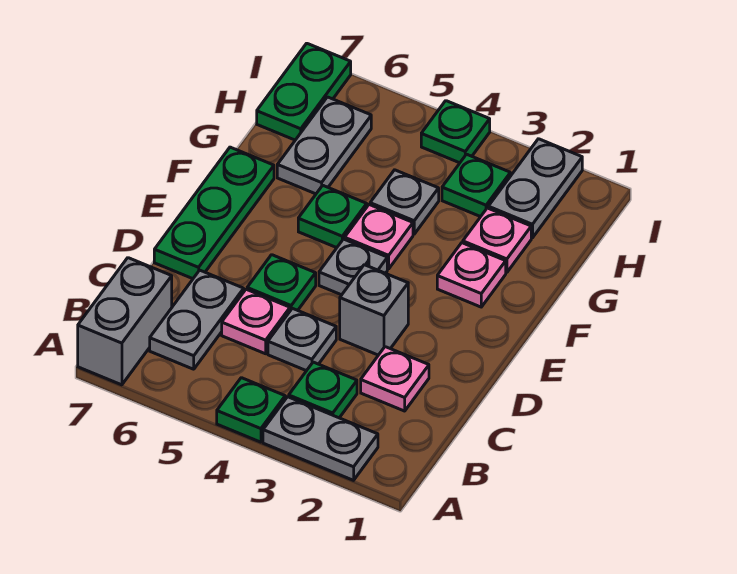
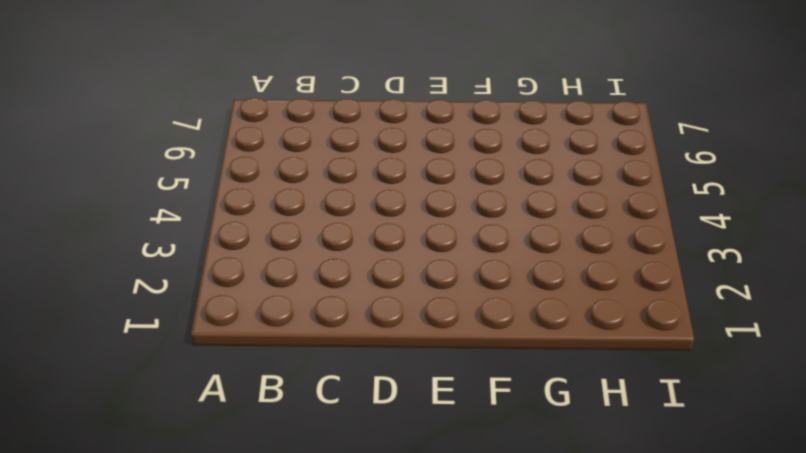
none -> grey plate A2:A3 level 1
none -> green plate A4 level 1
none -> grey brick A7:B7 level 1

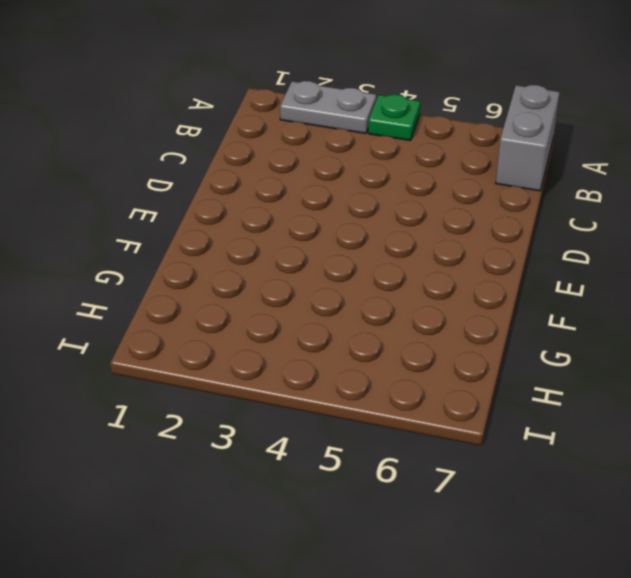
none -> green plate B3 level 1
none -> grey plate B6:C6 level 1
none -> pink plate C2 level 1

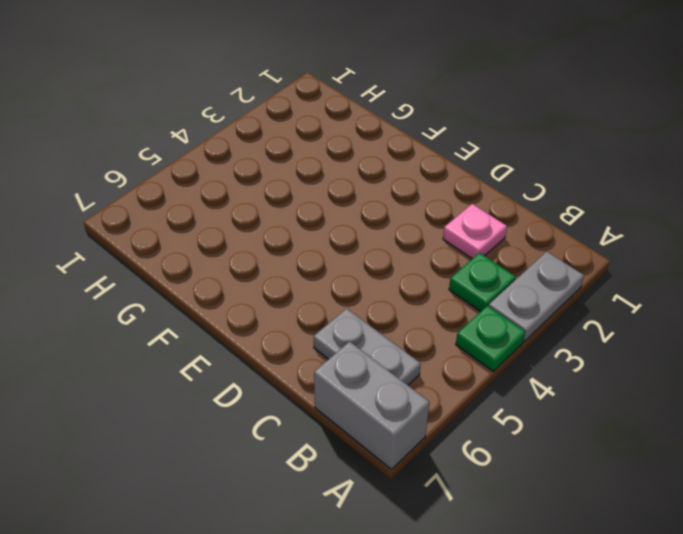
none -> grey plate C4 level 1
none -> pink plate C5 level 1
none -> grey brick D3 level 1

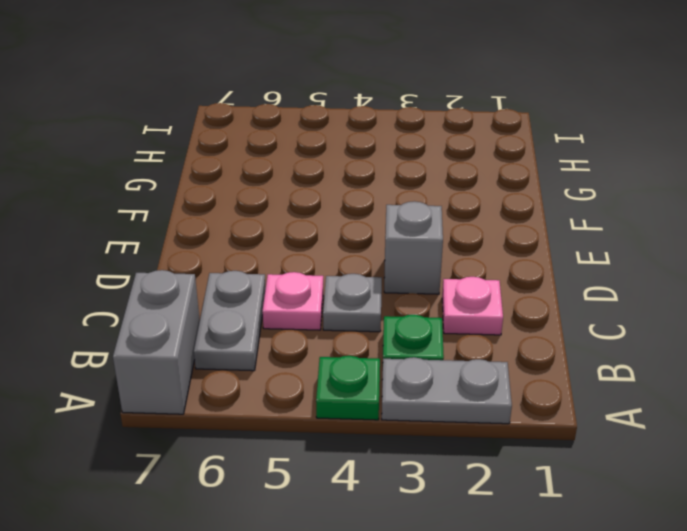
none -> green plate D5 level 1
none -> green plate D7:F7 level 1
none -> grey plate E4 level 1

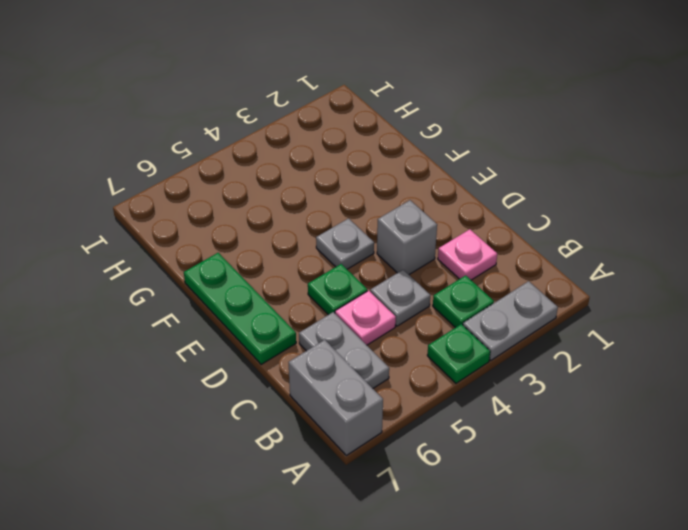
none -> pink plate F2 level 1
none -> pink plate F4 level 1
none -> green plate F5 level 1

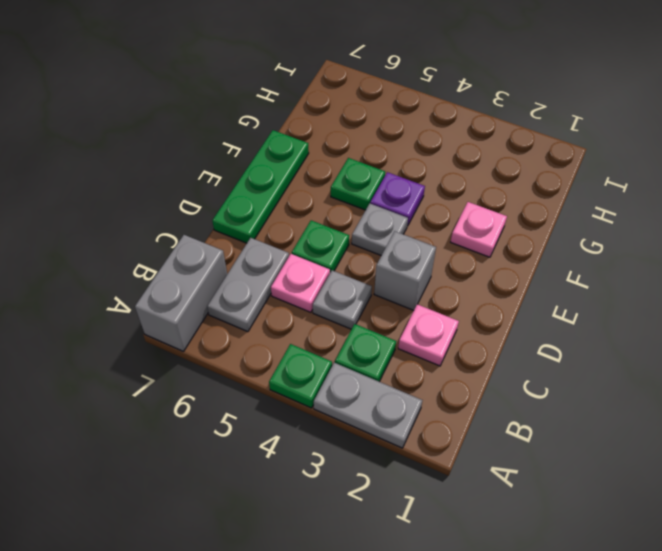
purple plate F4 level 1 -> pink plate F4 level 1
none -> pink plate G2 level 1
none -> grey plate G4 level 1
none -> grey plate G6:H6 level 1

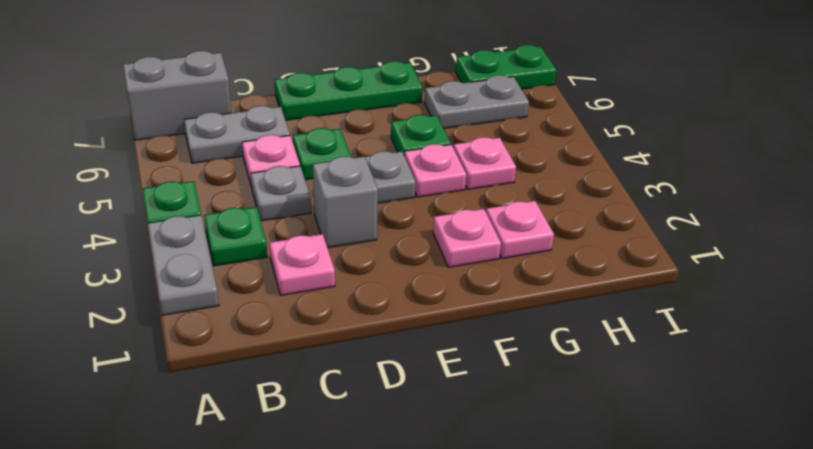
pink plate G4 level 1 -> grey plate G4 level 1
none -> grey plate H2:I2 level 1
none -> green plate H3 level 1
none -> green plate I4 level 1

